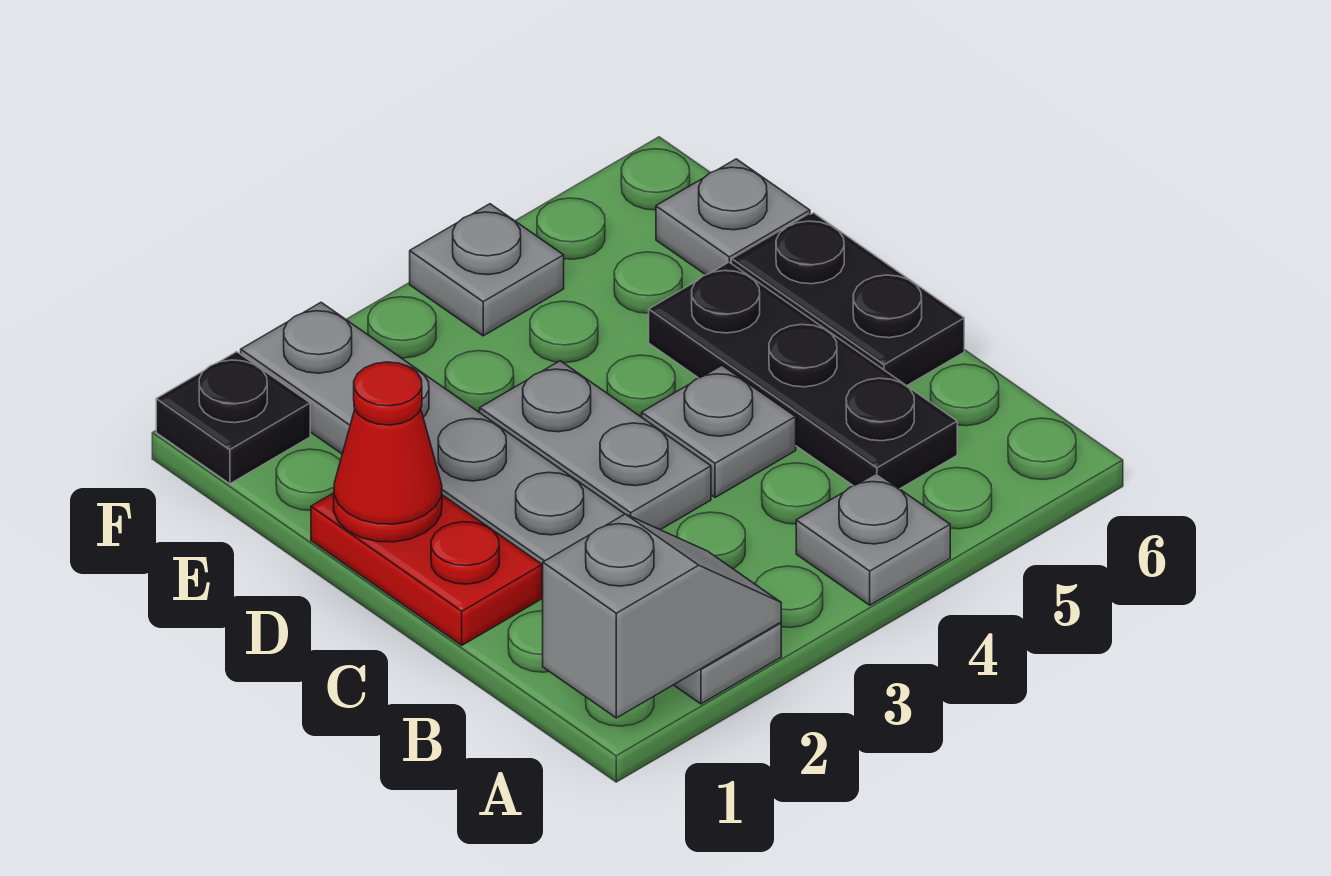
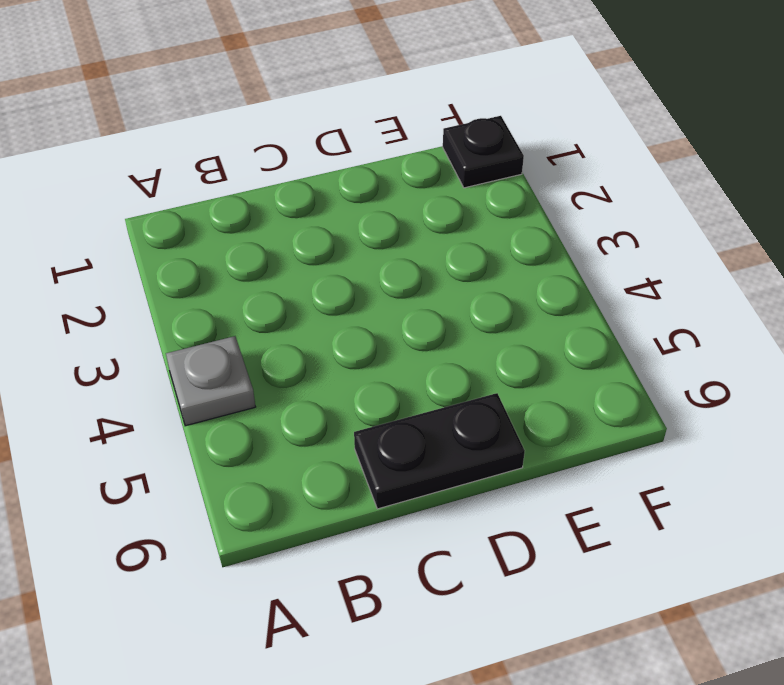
none -> grey plate A2:F2 level 1
none -> black plate B5:D5 level 1
none -> red plate C1:D1 level 1

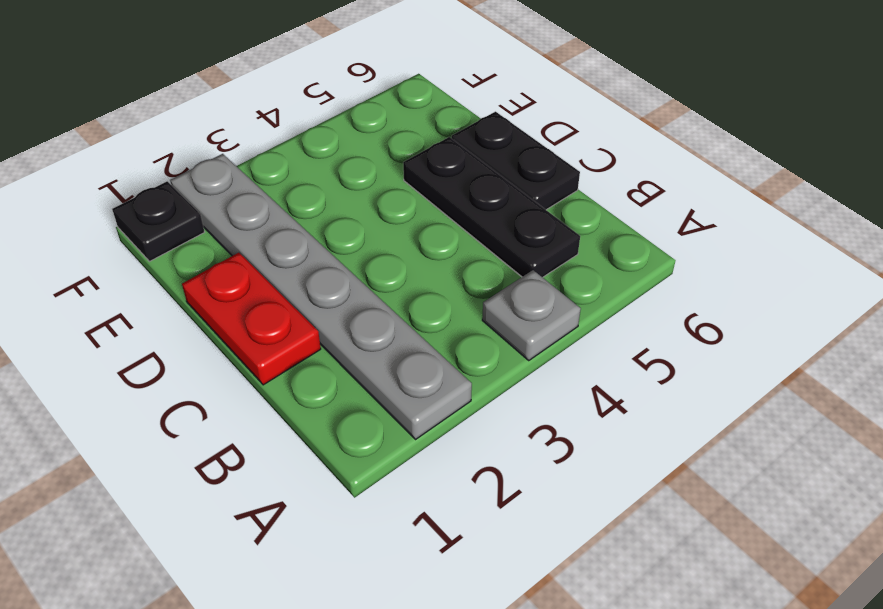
none -> grey plate C3:D3 level 1
none -> grey plate C4 level 1
none -> grey plate E6 level 1

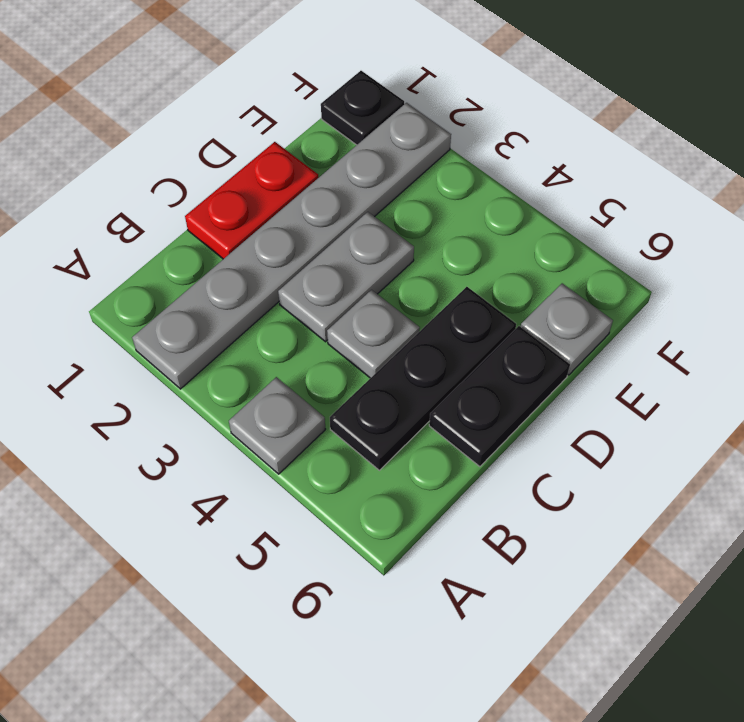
none -> grey plate F4 level 1
none -> grey slope A1:A2 level 2 top 1
none -> red cone D1 level 2

